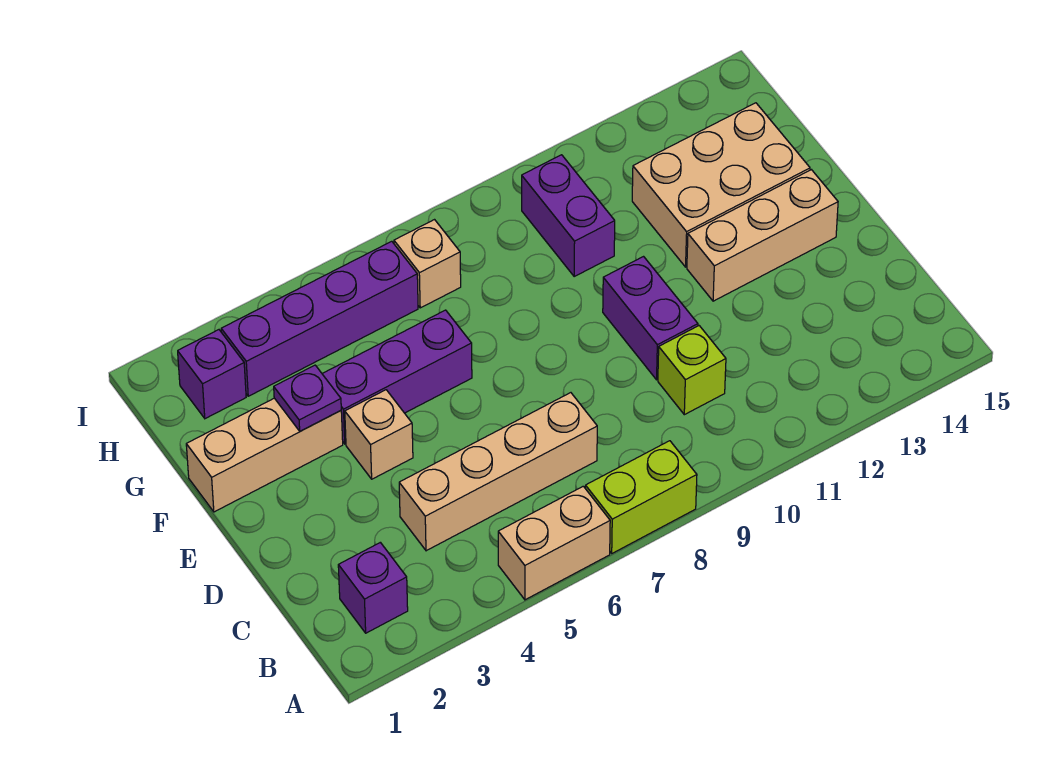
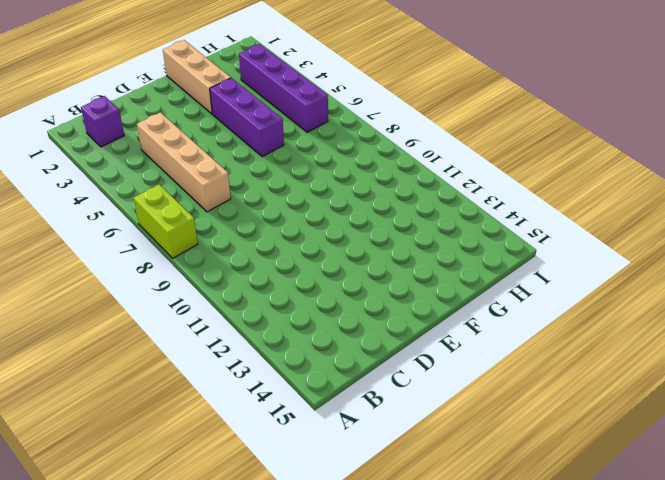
none -> tan brick A5:A6 level 1
none -> lime brick C10 level 1
none -> purple brick D10:E10 level 1

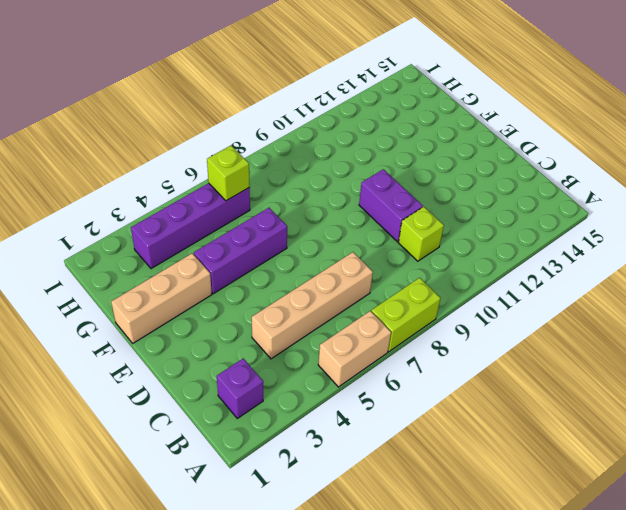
lime brick H6 level 2 -> none
none -> tan brick E4 level 1
none -> tan brick E12:E14 level 1
none -> tan brick F12:G14 level 1

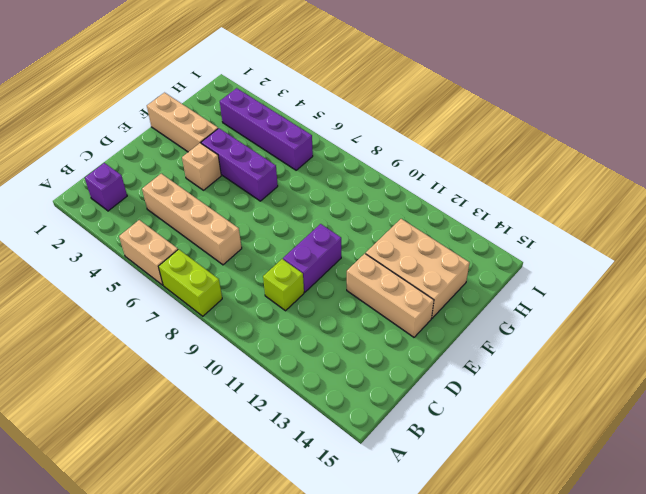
none -> purple brick G10:H10 level 1
none -> purple brick H2 level 1
none -> tan brick H7 level 1

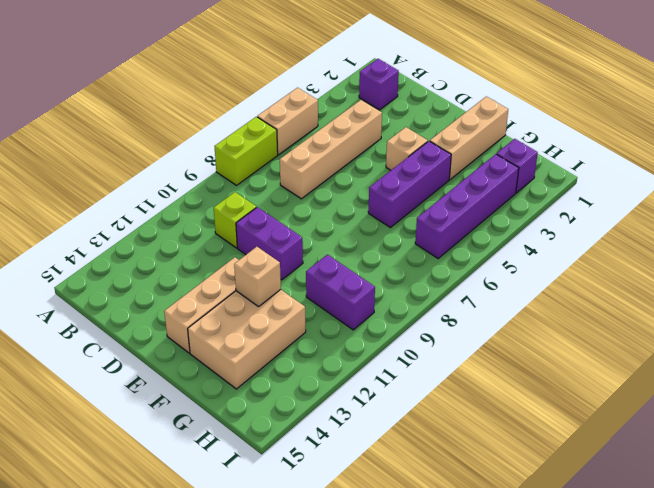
tan brick F12 level 2 -> tan brick H7 level 1
none -> purple plate F3 level 2

